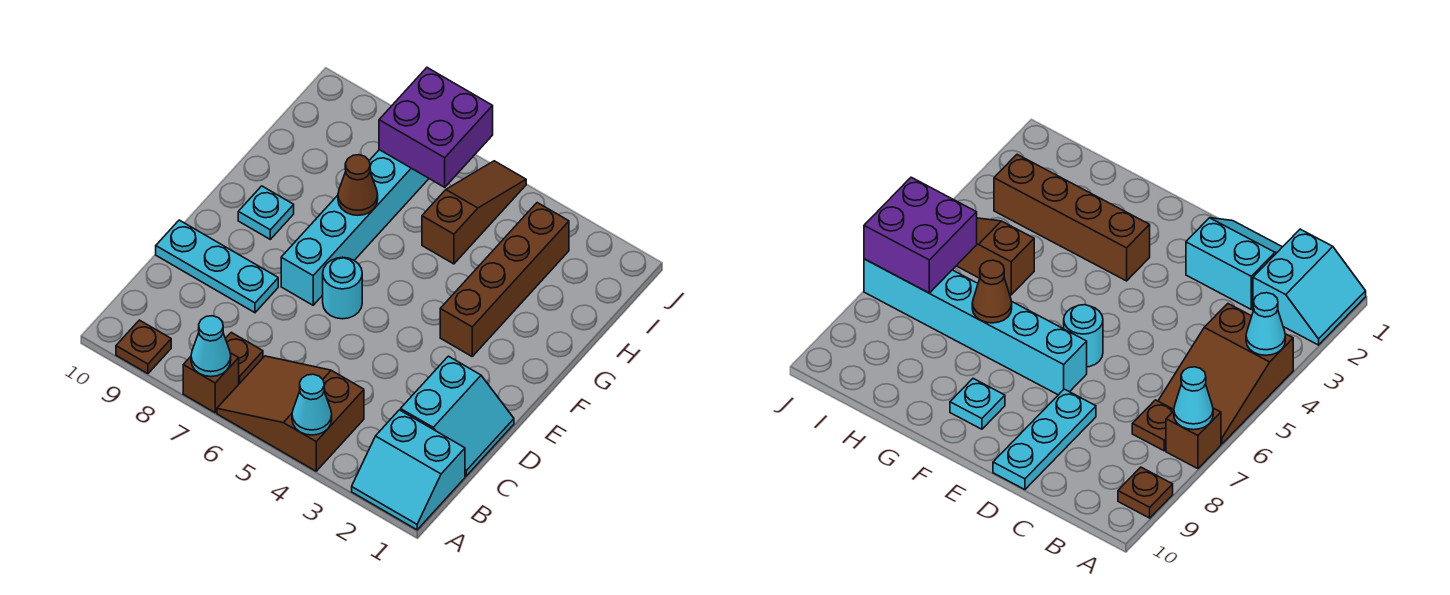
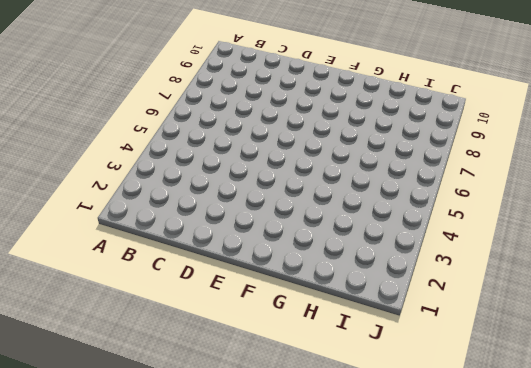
none -> cyan slope A1:B2 level 1 top B
none -> brown slope A4:B6 level 1 top 4
none -> brown brick A7 level 1

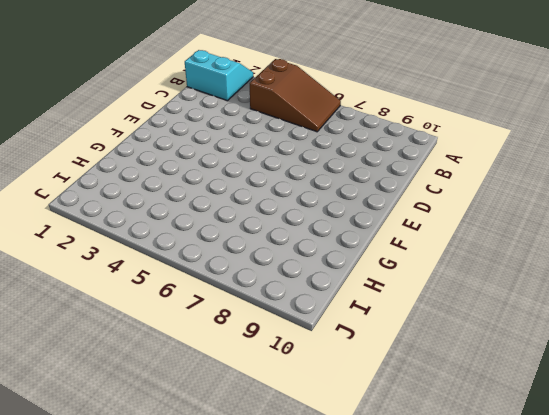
none -> brown brick A7 level 1
none -> brown plate A9 level 1
none -> brown plate B7 level 1

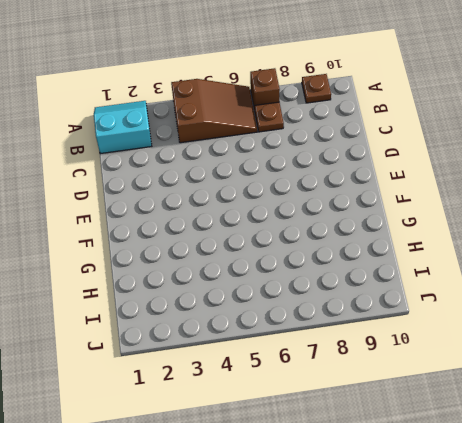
none -> cyan slope C1:D2 level 1 top 2
none -> cyan plate D8:D10 level 1
none -> cyan round brick E6 level 1

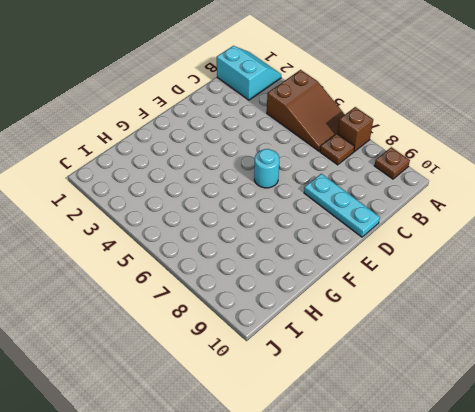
none -> cyan slope C1:D2 level 1 top 2
none -> cyan brick E7:J7 level 1
none -> brown brick F3:I3 level 1

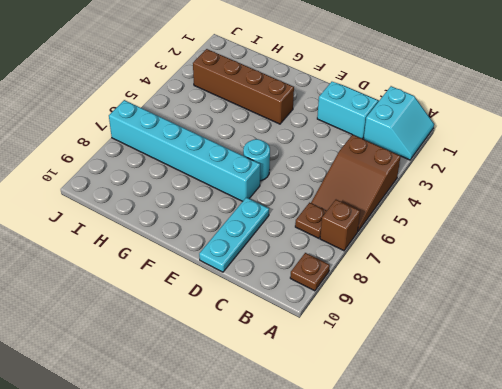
none -> cyan plate F9 level 1
none -> brown slope H5:J5 level 1 top H
none -> cyan cone A4 level 2

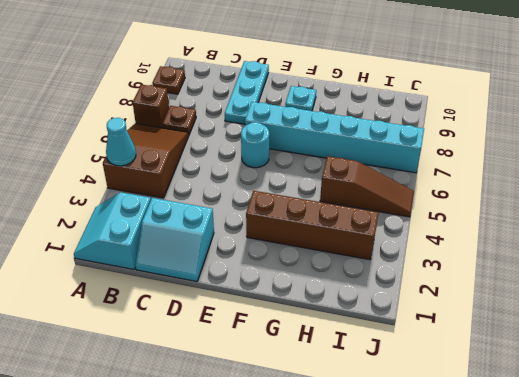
none -> cyan cone A7 level 2
none -> brown cone G7 level 2
none -> purple brick I6:J7 level 2

